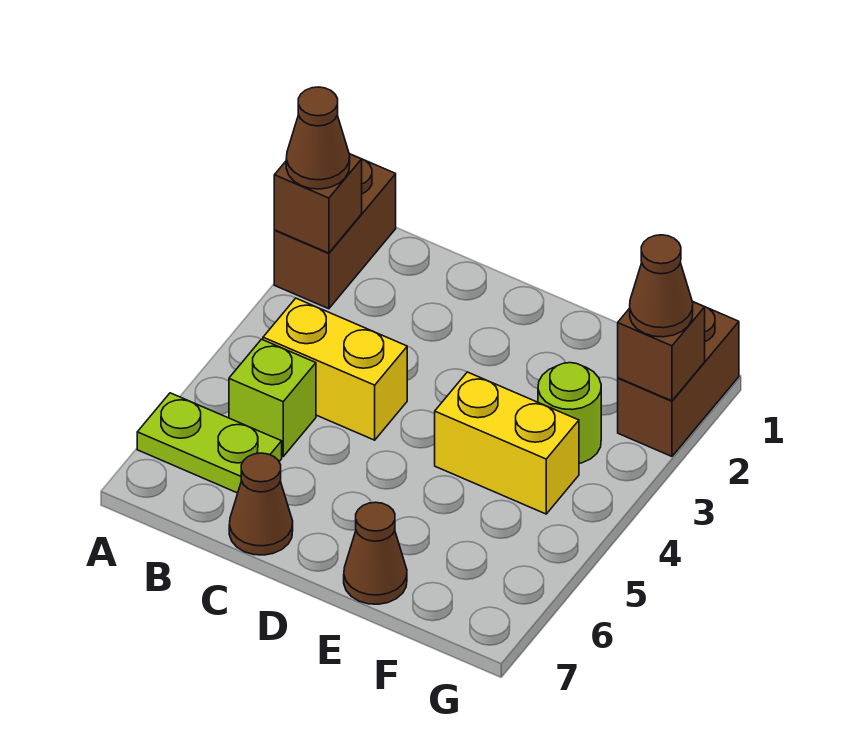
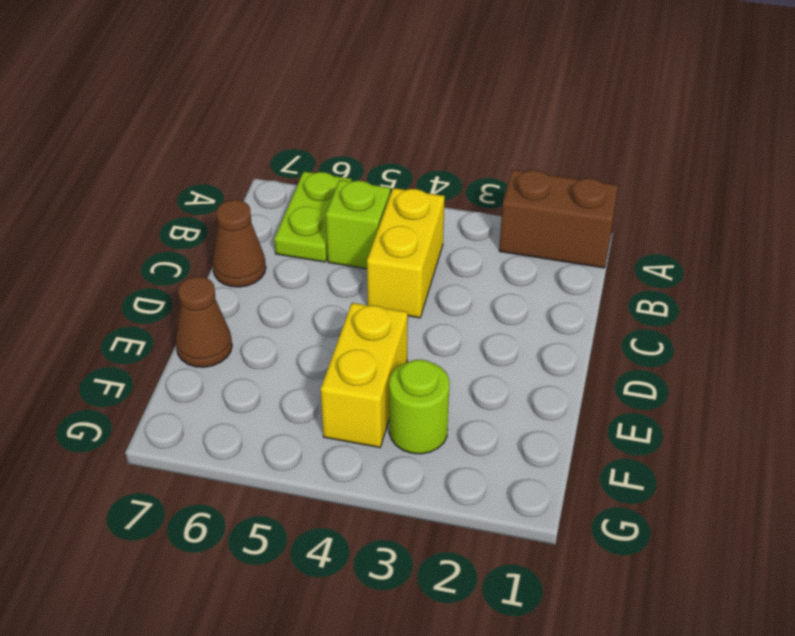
none -> brown brick G1:G2 level 1
none -> brown brick A2 level 2
none -> brown brick G2 level 2

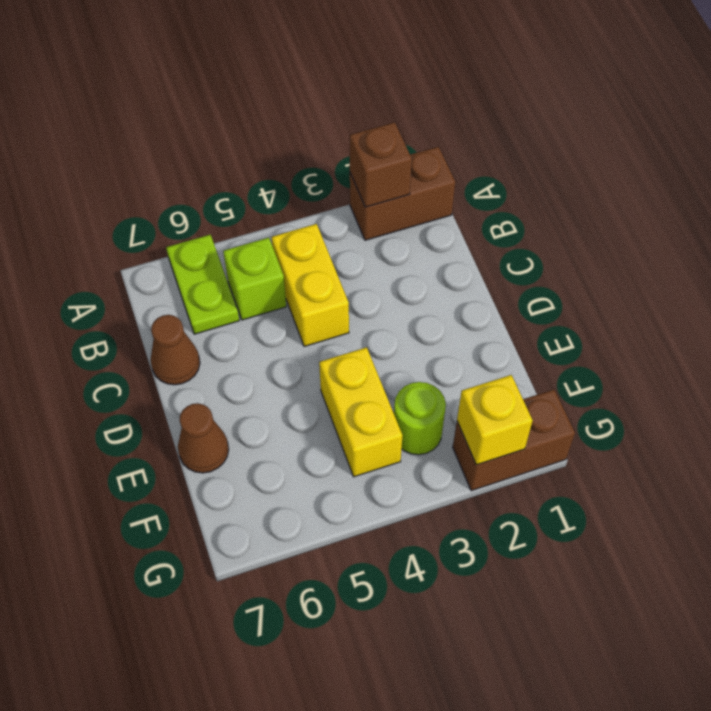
yellow brick G2 level 2 -> brown brick G2 level 2
none -> brown cone A2 level 3
none -> brown cone G2 level 3

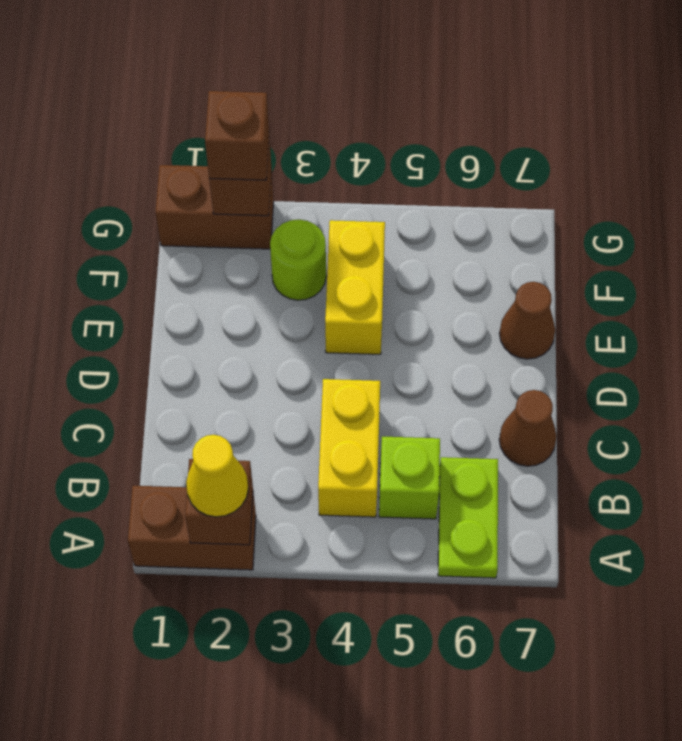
yellow cone A2 level 3 -> brown cone A2 level 3
brown brick G2 level 3 -> brown cone G2 level 3

